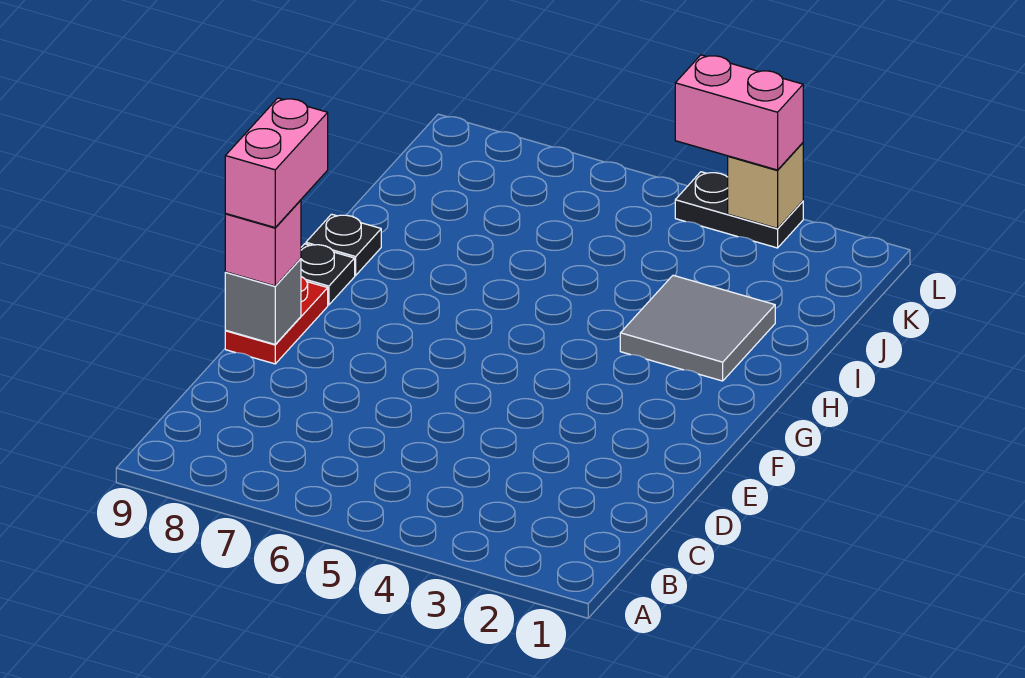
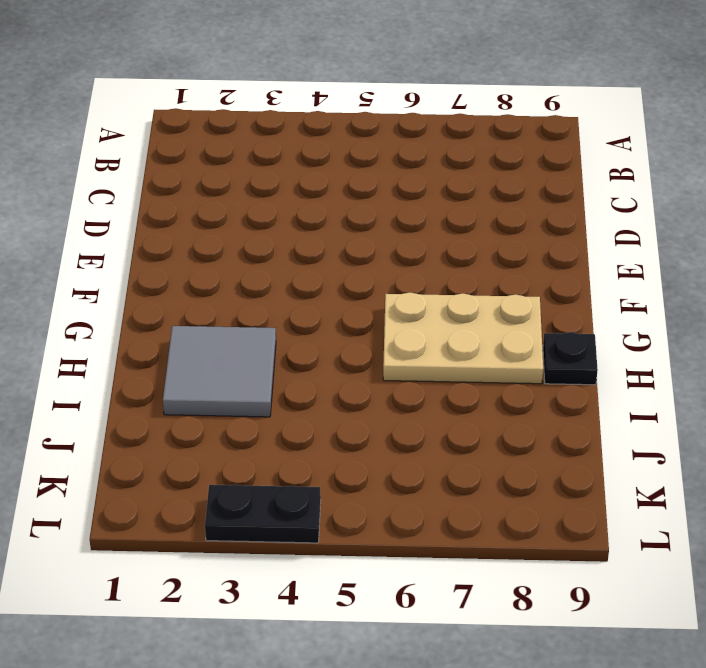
tan plate G6:H8 level 1 -> none
none -> red plate E9:F9 level 1
none -> black plate G9 level 1

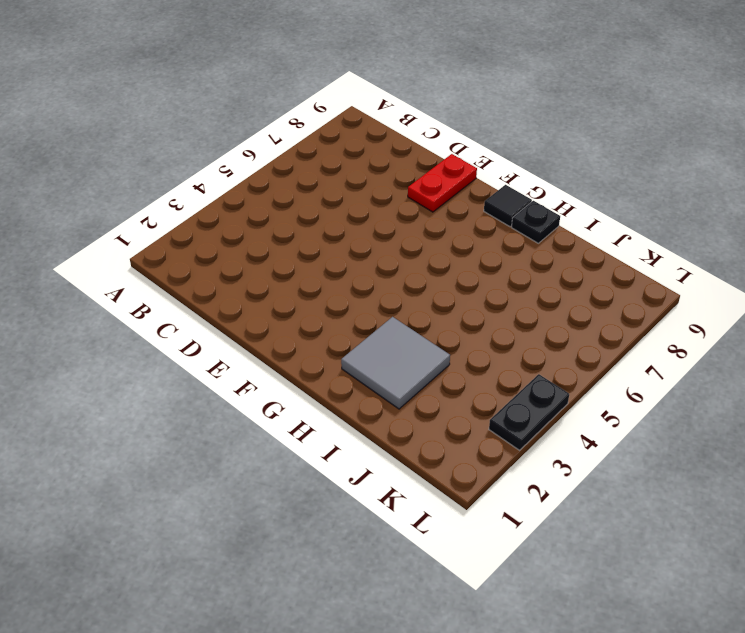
red plate E8:E9 level 1 -> red plate E9:F9 level 1
black tile G9 level 1 -> black plate G9 level 1
none -> grey brick E9 level 2
none -> tan brick L3 level 2

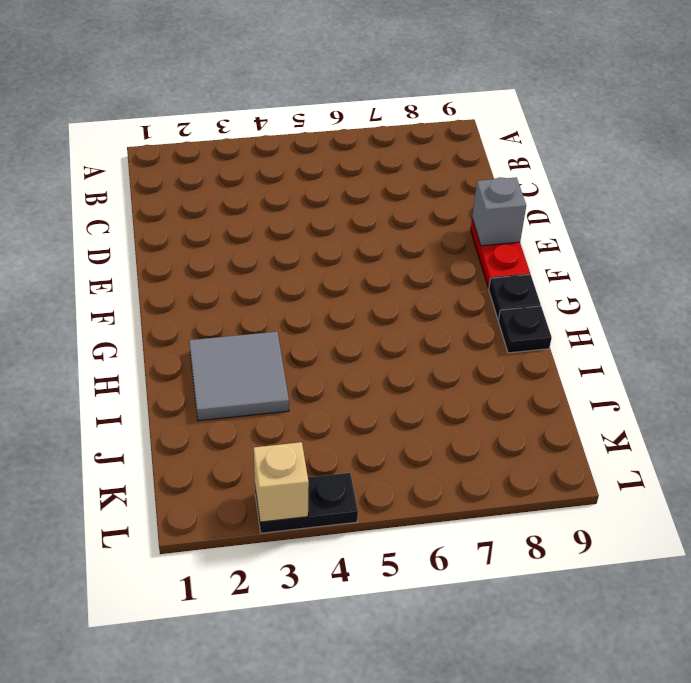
none -> pink brick E9 level 3
none -> pink brick L3:L4 level 3

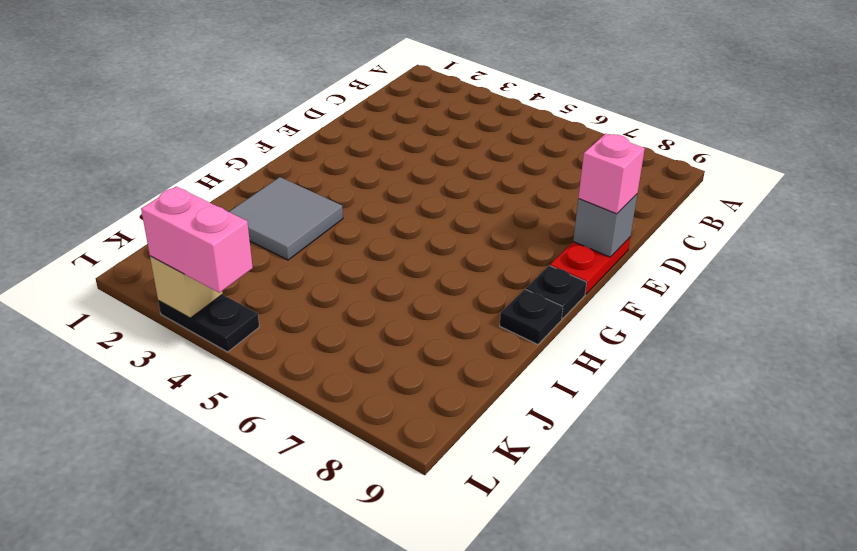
none -> pink brick E9:F9 level 4

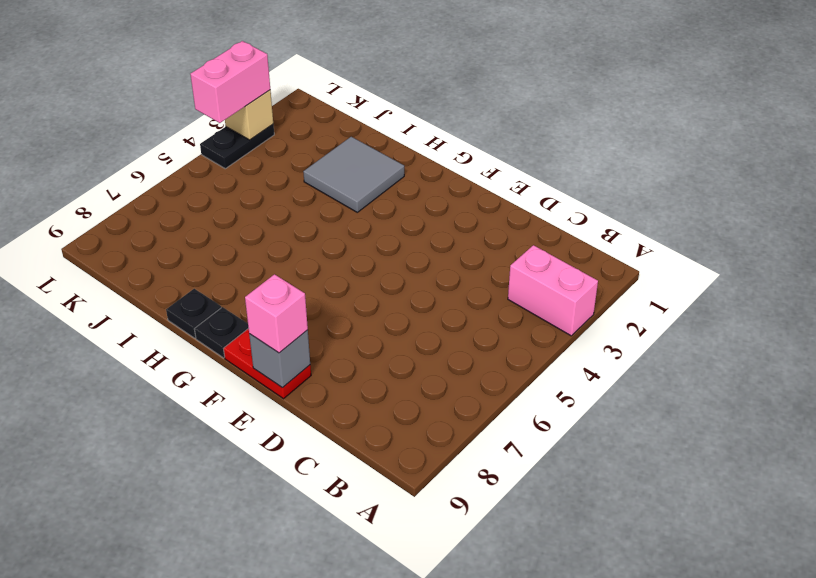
pink brick A3:B3 level 1 -> pink brick E9:F9 level 4

